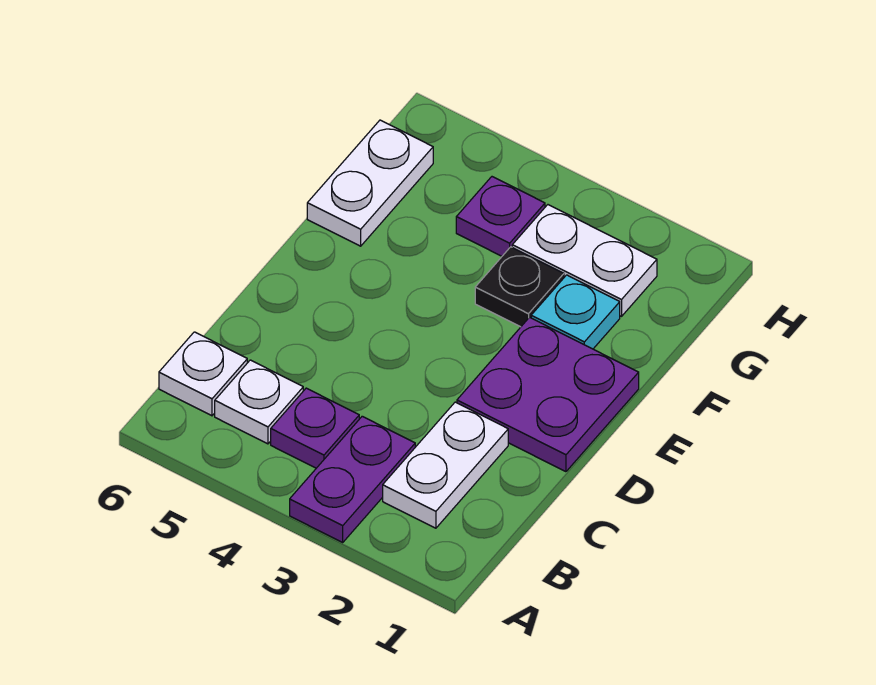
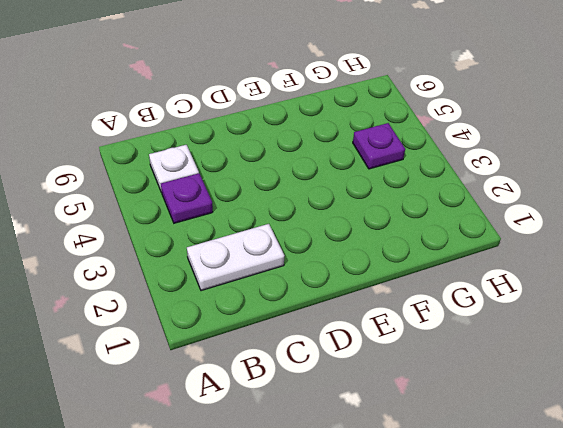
none -> purple plate A3:B3 level 1
none -> white plate B6 level 1

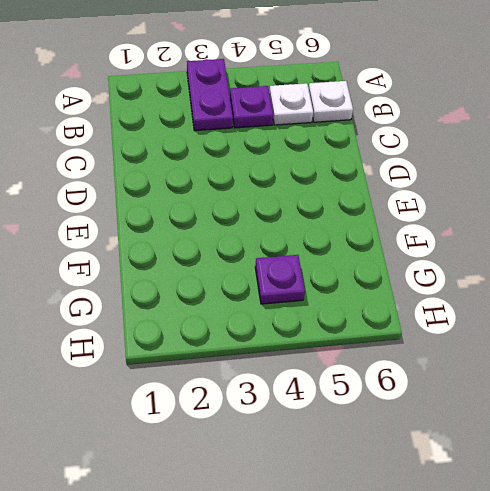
none -> white plate B2:C2 level 1
none -> purple plate D1:E2 level 1

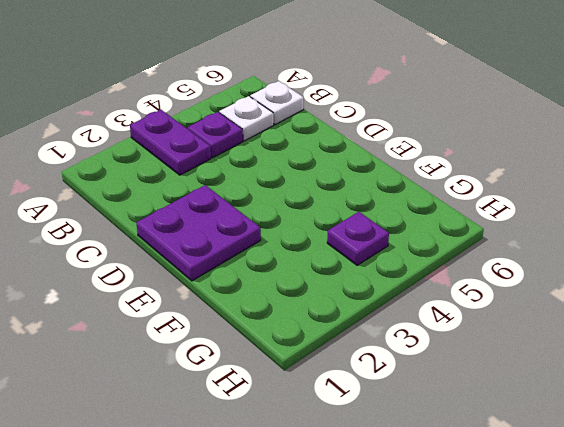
none -> white plate B2:C2 level 1
none -> cyan plate F2 level 1

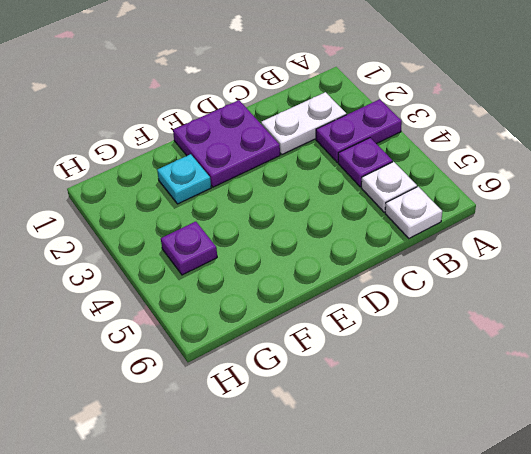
none -> black plate F3 level 1
none -> white plate F6:G6 level 1

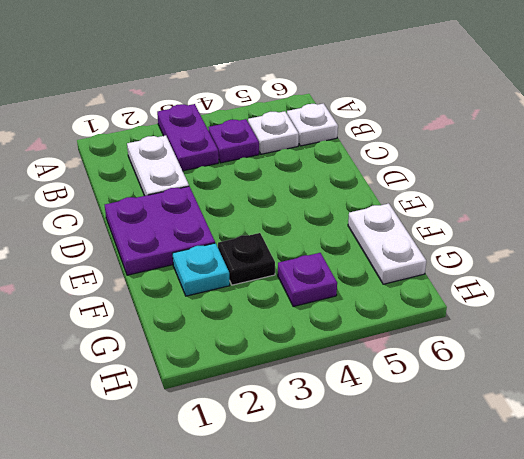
none -> white plate G2:G3 level 1

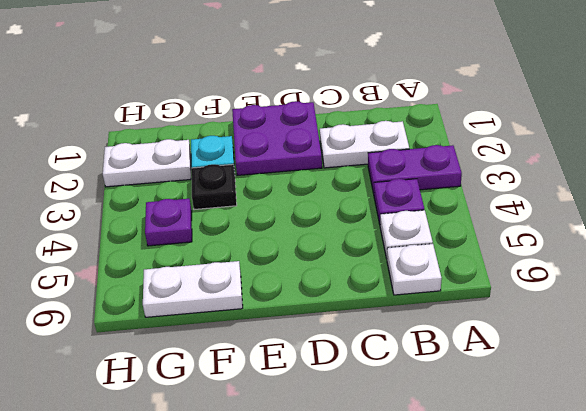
white plate G2:H2 level 1 -> white plate G2:G3 level 1

